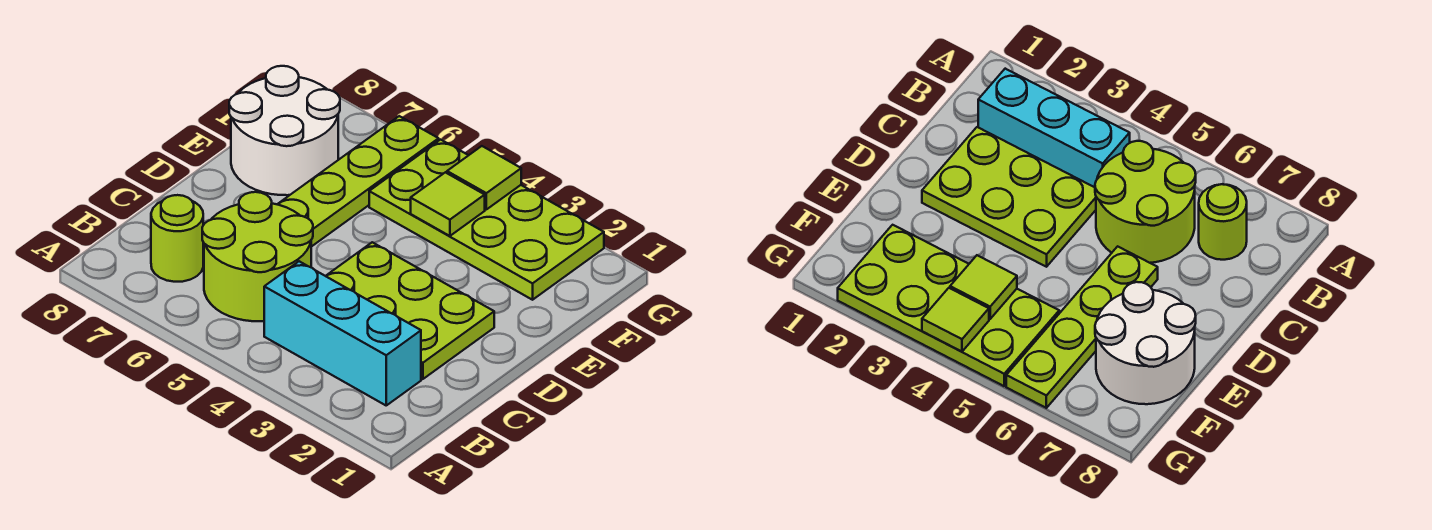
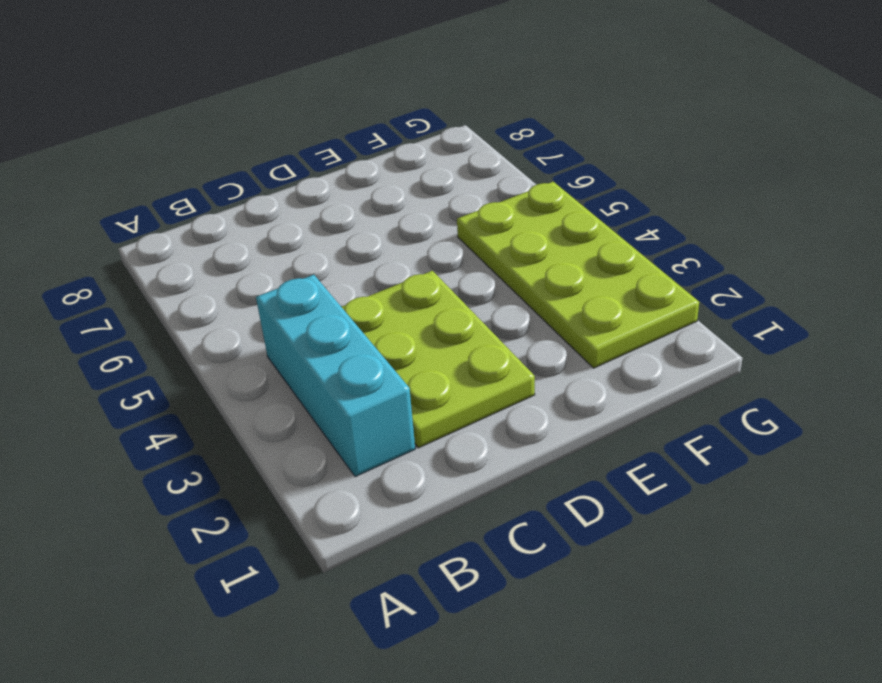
none -> lime round brick B5:C6 level 1
none -> lime round brick B7 level 1

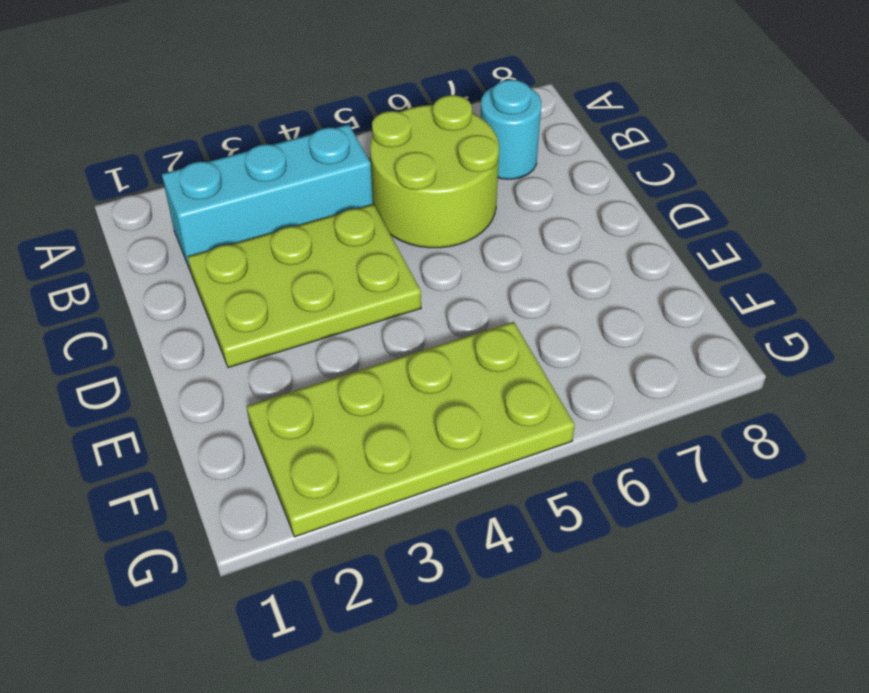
cyan round brick B7 level 1 -> lime round brick B7 level 1
none -> lime plate D6:G6 level 1
none -> white round brick E7:F8 level 1

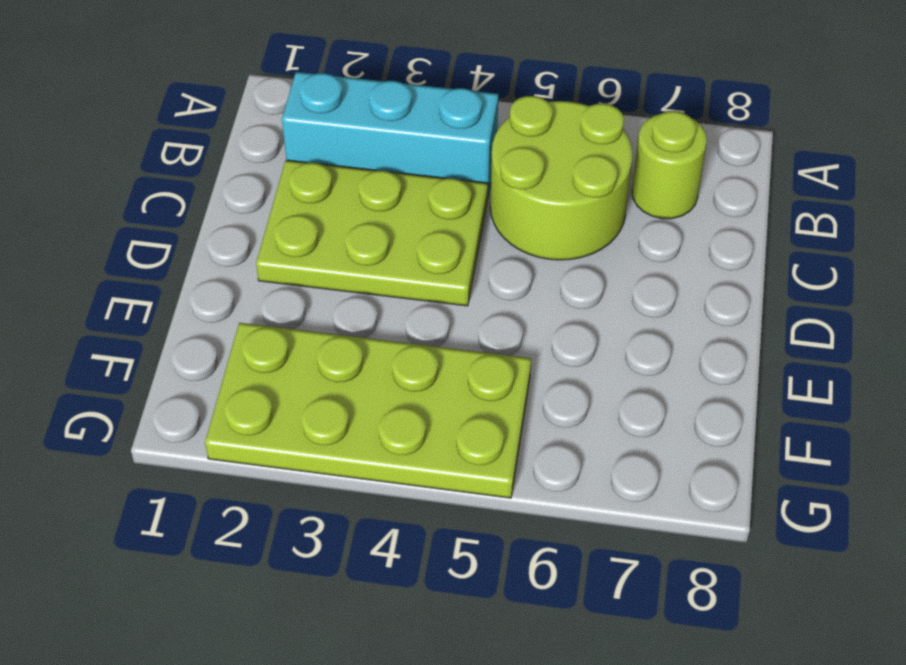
none -> lime plate D6:G6 level 1
none -> white round brick E7:F8 level 1

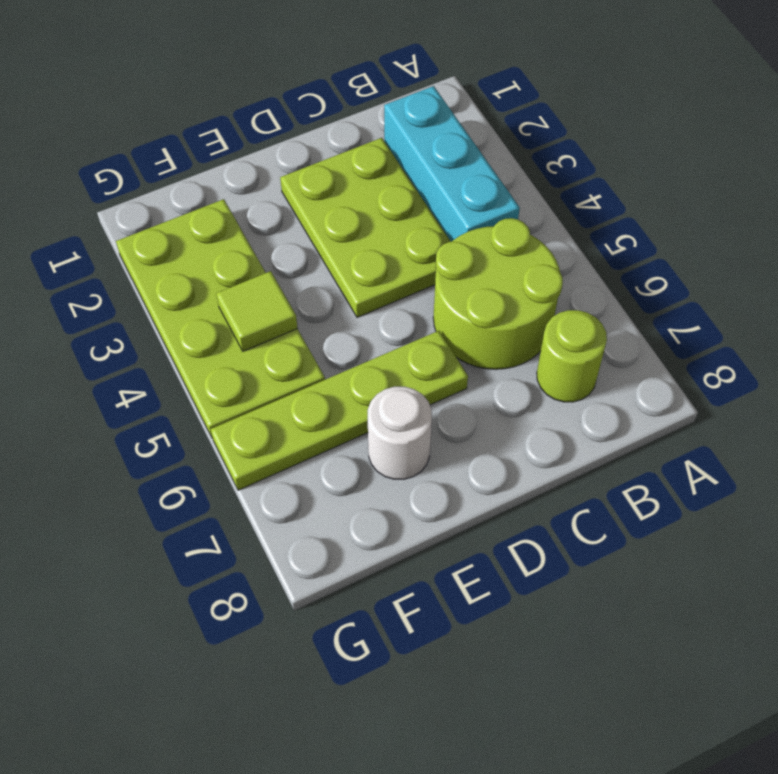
white round brick E7 level 1 -> white round brick E7:F8 level 1
none -> lime tile G4 level 2

